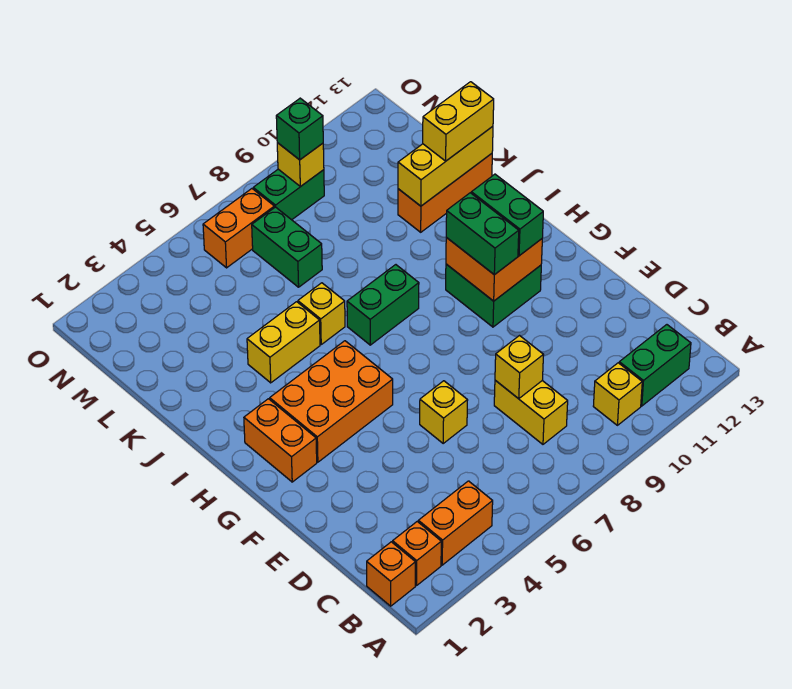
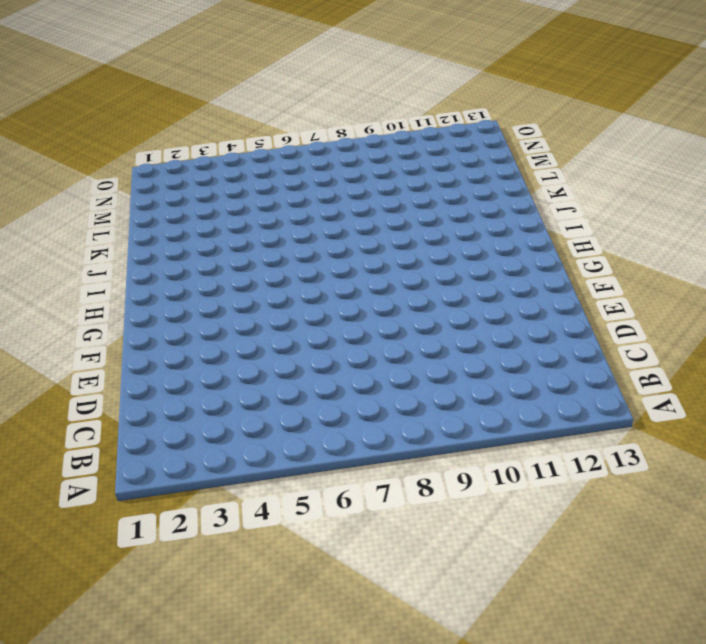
none -> orange brick B1 level 1
none -> orange brick B2 level 1
none -> orange brick B3:B4 level 1

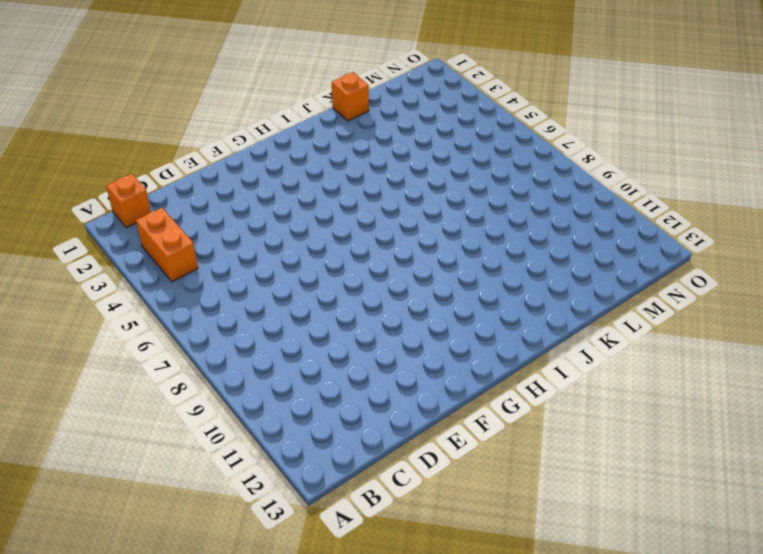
orange brick K1 level 1 -> orange brick B2 level 1
none -> yellow brick B10 level 1
none -> green brick B11:B12 level 1
none -> yellow brick C8:D8 level 1

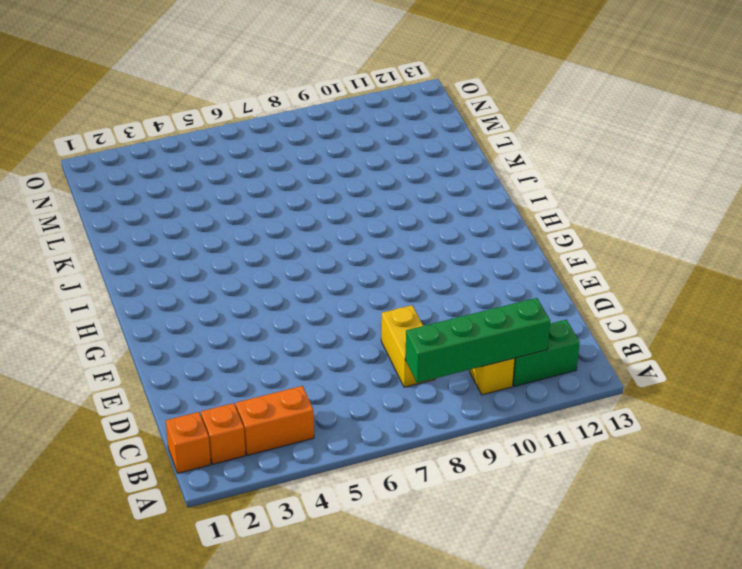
green brick B8:B11 level 2 -> none
none -> yellow brick E6 level 1
none -> orange brick G2:H2 level 1
none -> orange brick G3:H5 level 1

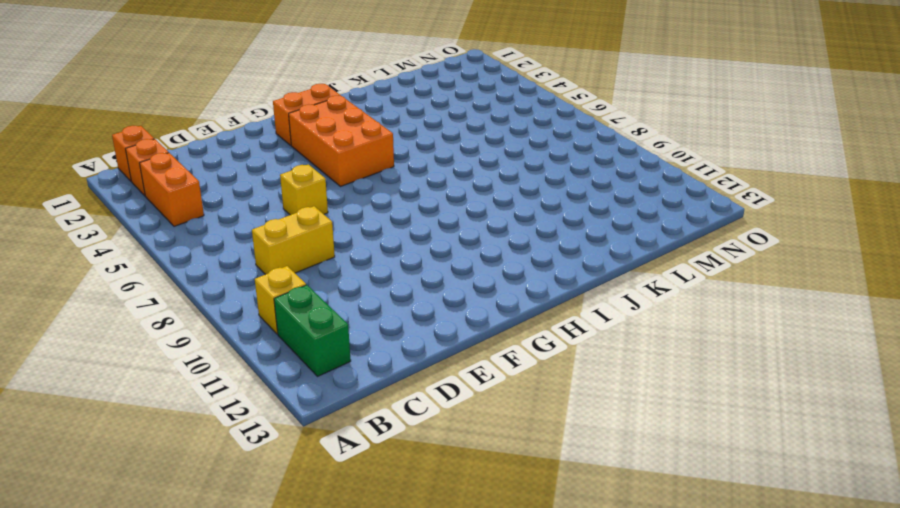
none -> green brick G10:H11 level 1
none -> green brick I7:I8 level 1
none -> yellow brick J4:J5 level 1

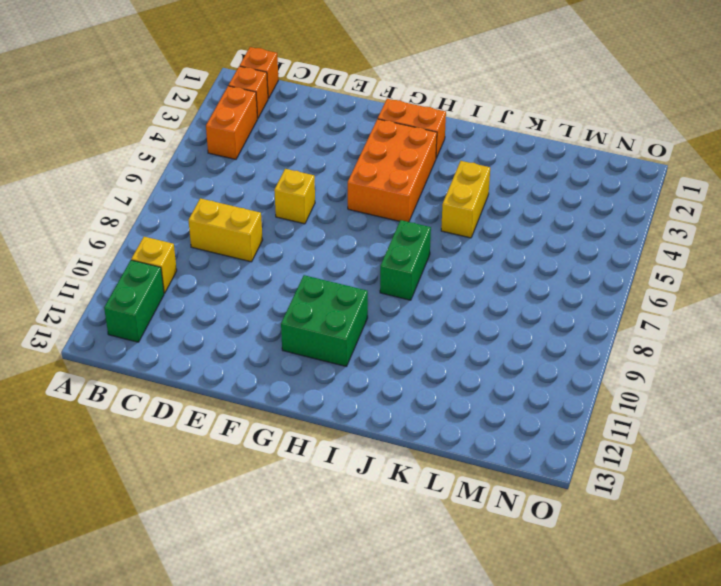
none -> yellow brick J6 level 1
none -> orange brick K11:K13 level 1
none -> green brick L7:M7 level 1

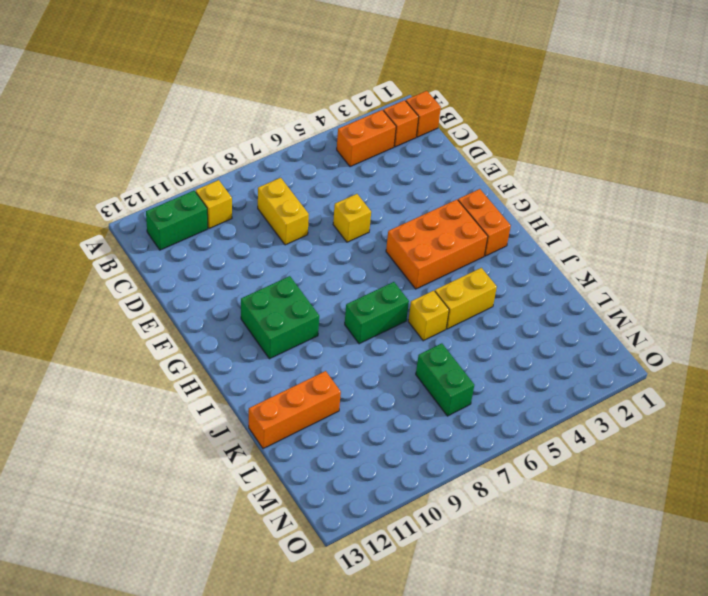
none -> orange brick N6:N7 level 1
none -> green brick N8:N9 level 1
none -> yellow brick D8 level 2

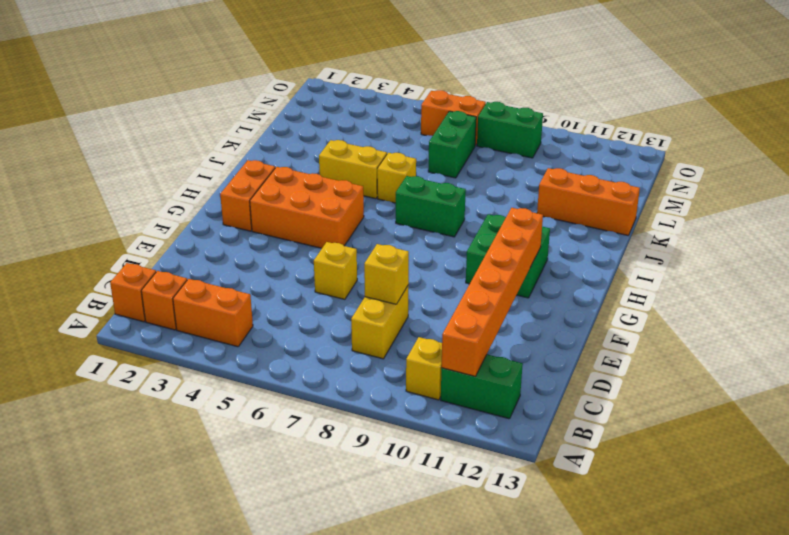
orange brick B11:G11 level 2 -> orange brick G10:H11 level 2
none -> yellow brick K11:K13 level 2
none -> yellow brick N9 level 2
none -> green brick G10:H10 level 3

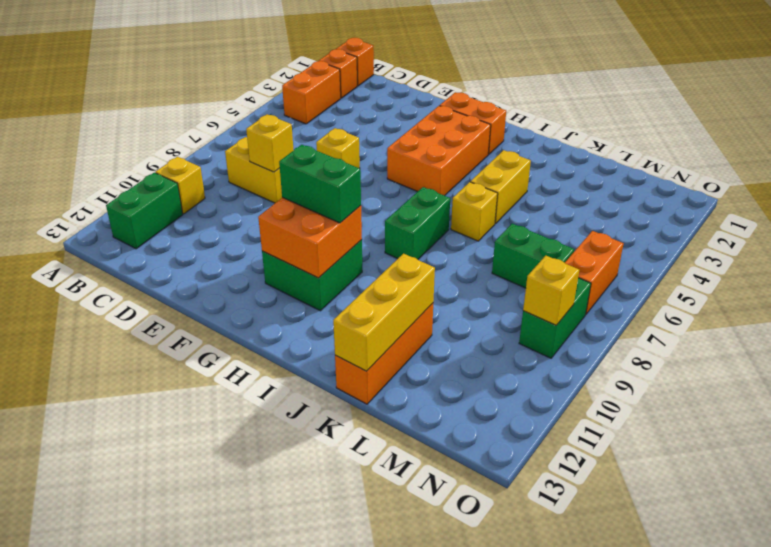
none -> green brick G11:H11 level 3
none -> yellow brick K12:K13 level 3
none -> green brick N9 level 3

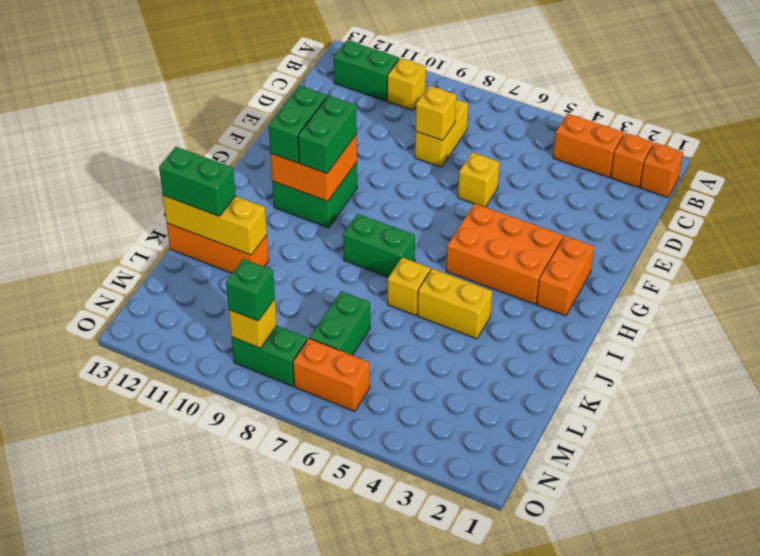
green brick K12:K13 level 3 -> yellow brick K12:K13 level 3

